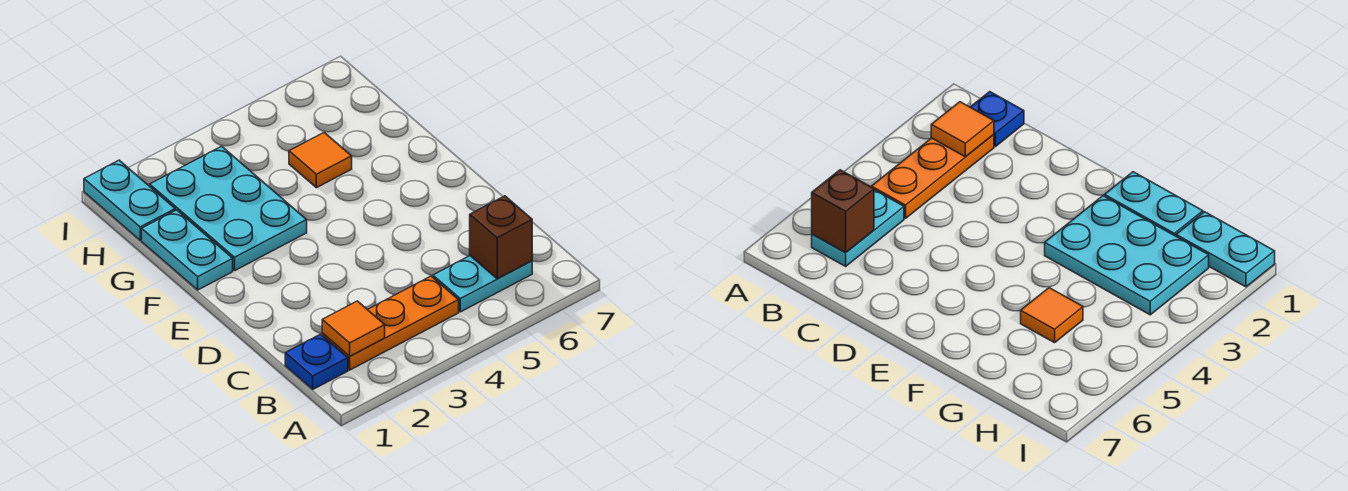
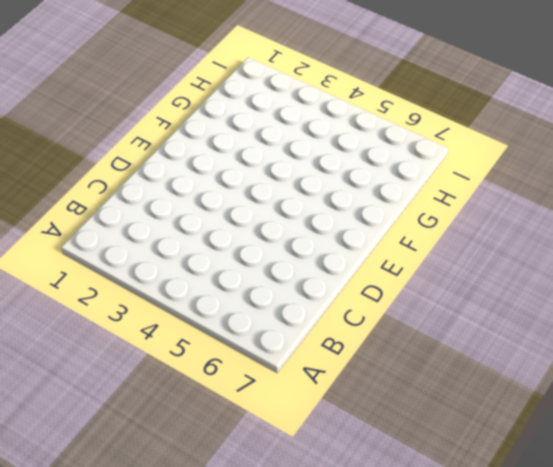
none -> blue plate B1 level 1
none -> orange plate B2:B4 level 1

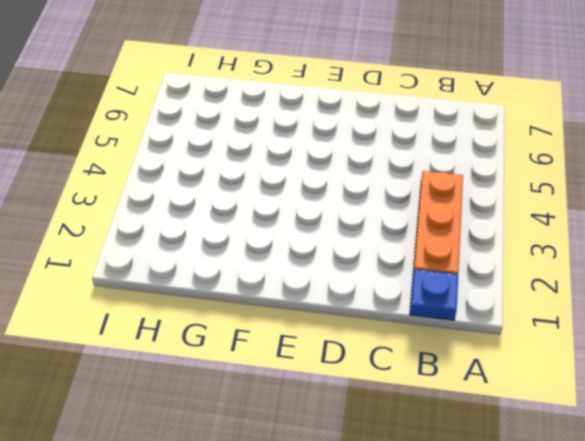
none -> cyan plate B5:B6 level 1
none -> cyan plate F1:G1 level 1

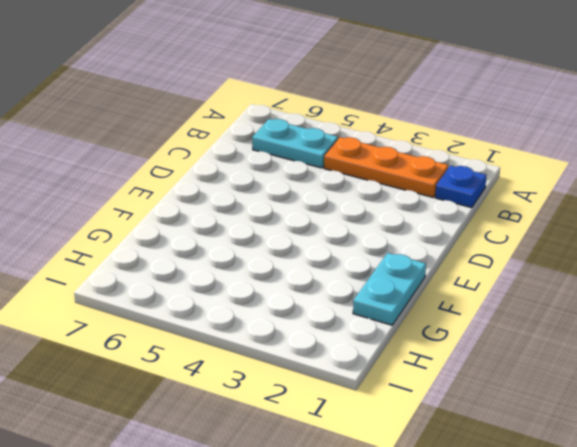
none -> cyan plate F2:H3 level 1
none -> orange tile G5 level 1

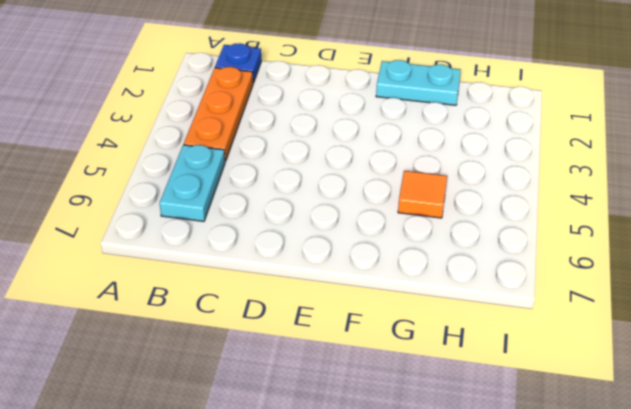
none -> cyan plate F2:H3 level 1
none -> cyan plate H1:I1 level 1

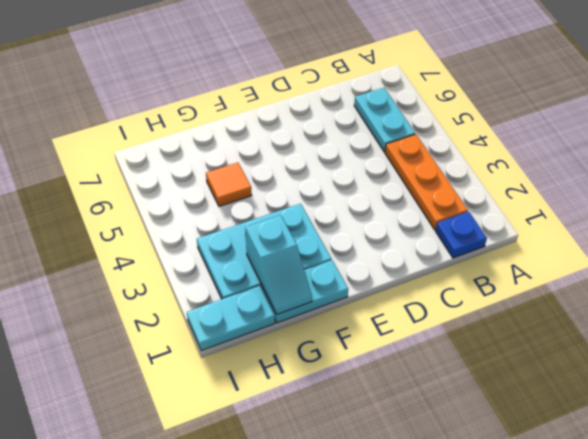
cyan slope G1:G2 level 2 top 2 -> none
none -> orange tile B2 level 2
none -> brown brick B6 level 2

